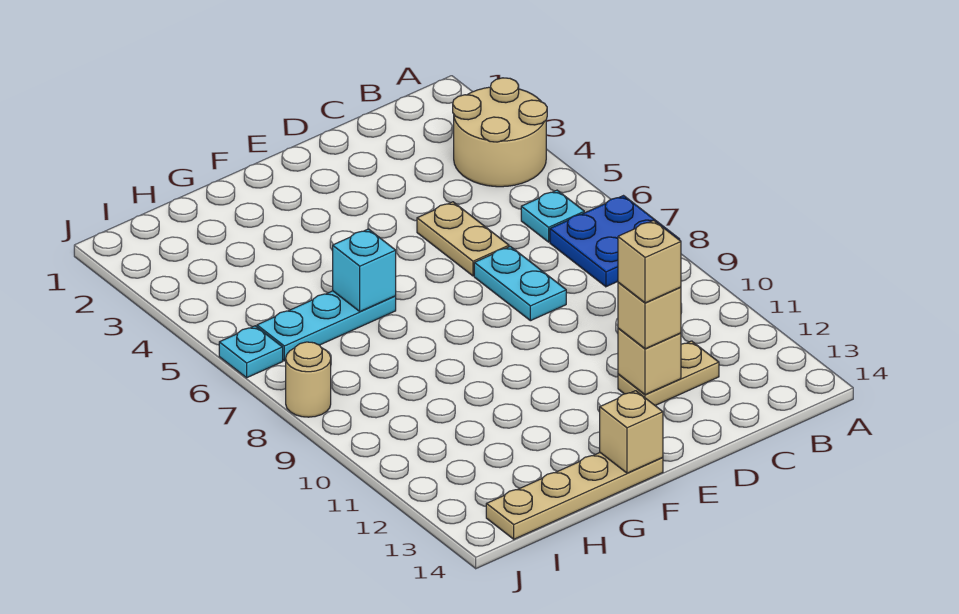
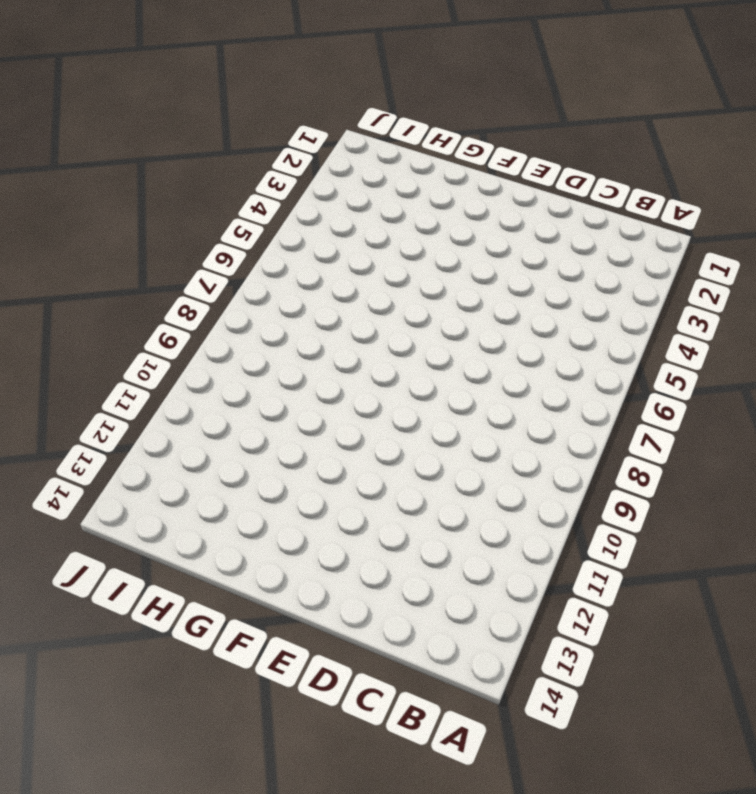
none -> tan round brick A3:B4 level 1
none -> blue plate A7:B8 level 1
none -> cyan plate B6 level 1

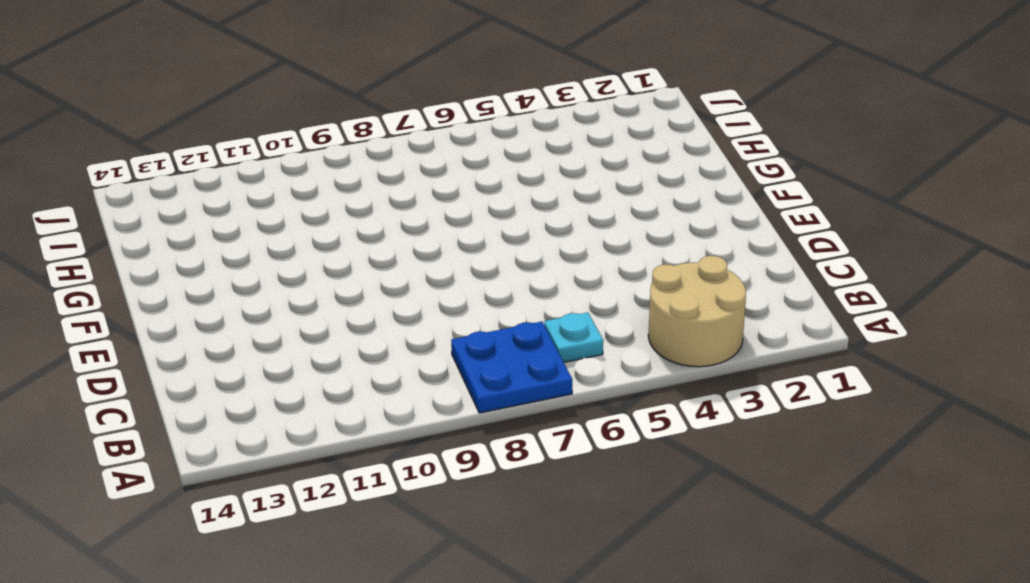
none -> tan plate C12:D12 level 1
none -> tan plate D5:D6 level 1
none -> cyan plate D7:D8 level 1

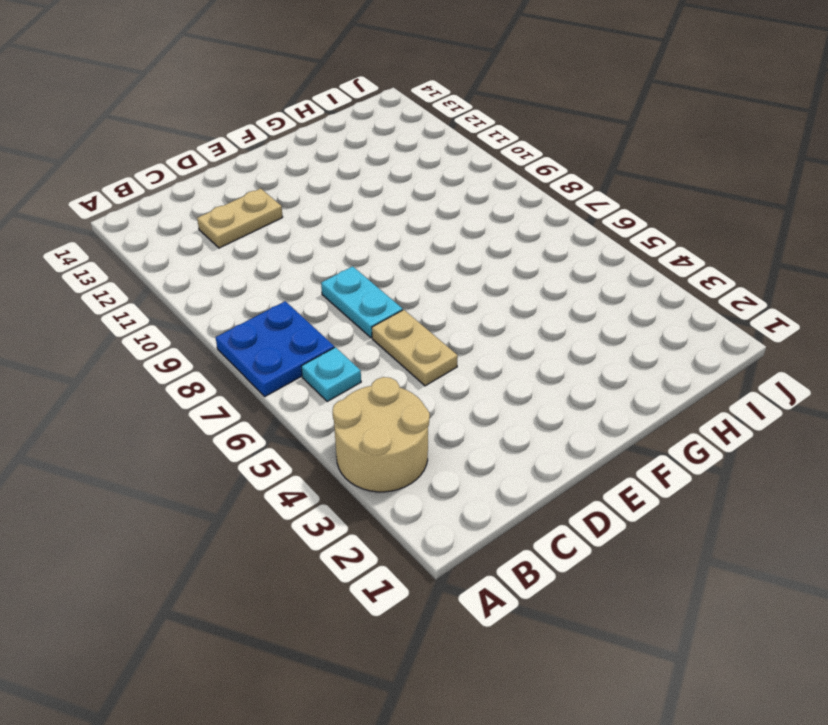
none -> tan plate F14:I14 level 1
none -> cyan plate G6:I6 level 1
none -> cyan plate J6 level 1

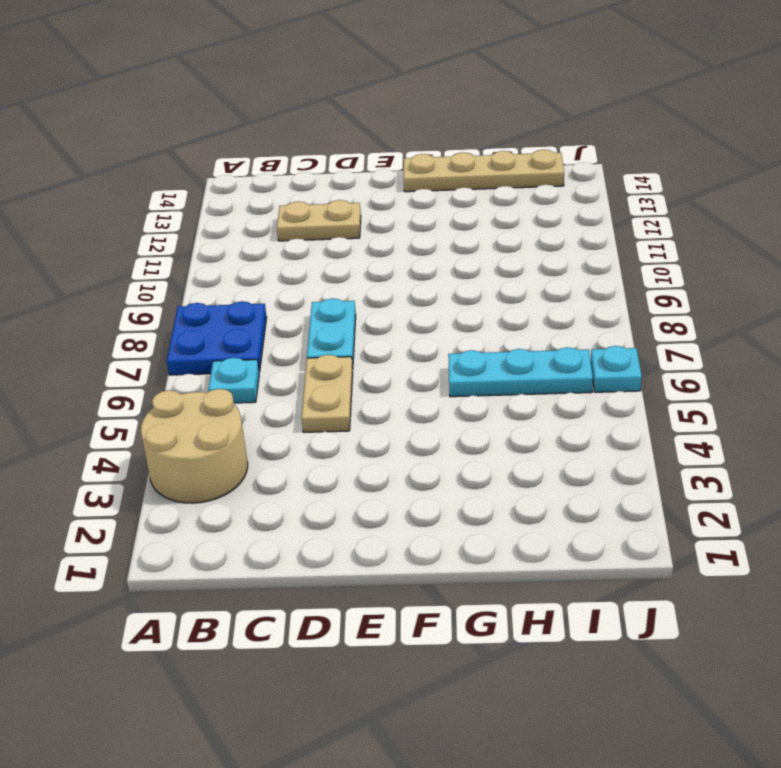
none -> tan round brick J8 level 1
none -> tan brick D12 level 2
none -> tan brick F14 level 2

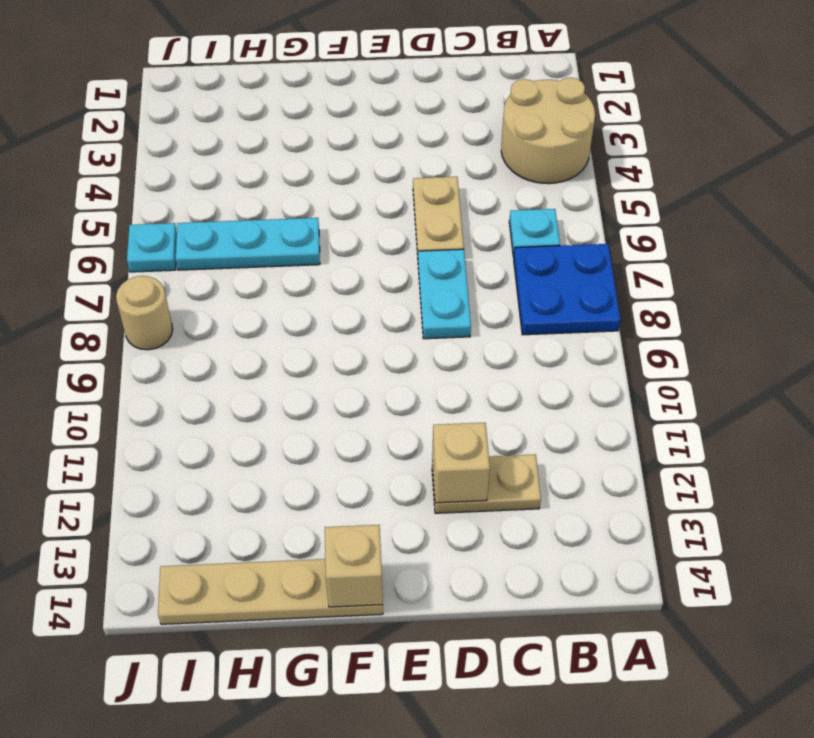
none -> cyan brick G6 level 2
none -> tan brick D12 level 3
none -> tan brick D12 level 4

